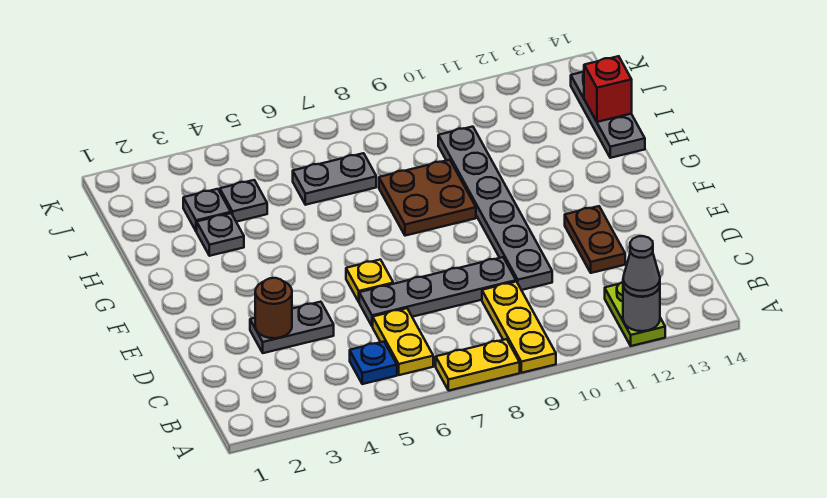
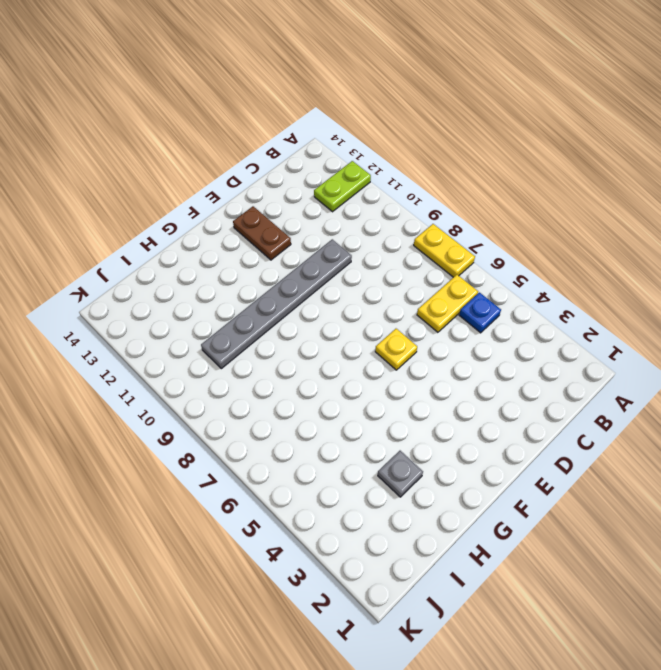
brown plate E12:E13 level 1 -> brown plate D12:E12 level 1
none -> yellow plate A9:C9 level 1
none -> grey plate D3:D4 level 1
none -> grey plate D6:D9 level 1

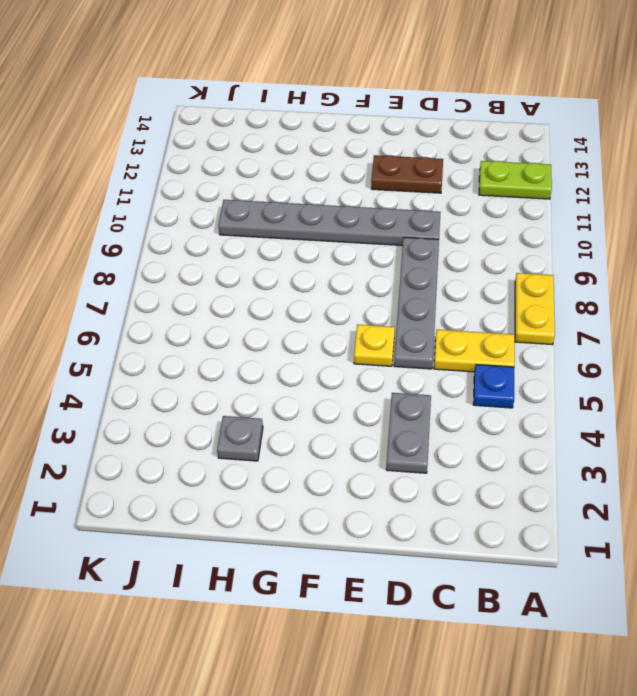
none -> yellow plate A9:C9 level 1
none -> brown plate G8:H9 level 1
none -> grey plate H14:J14 level 1

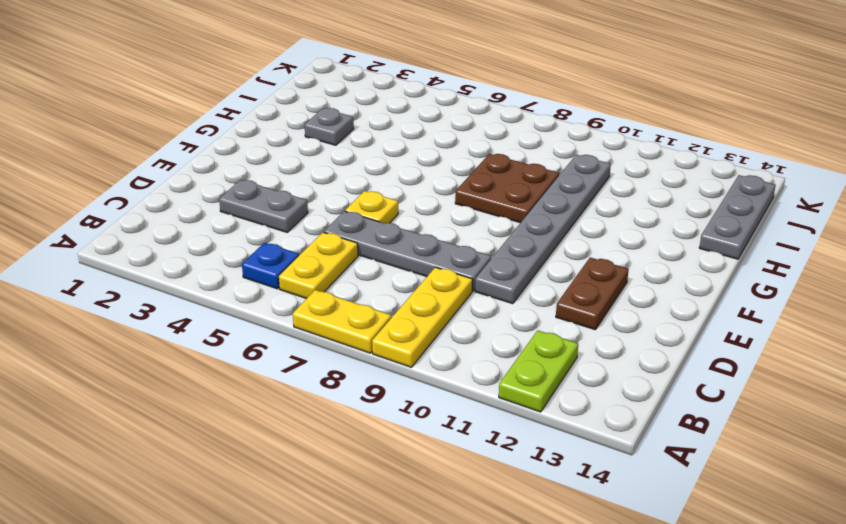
none -> grey plate I3 level 1
none -> grey plate I4 level 1
none -> grey plate I6:I7 level 1

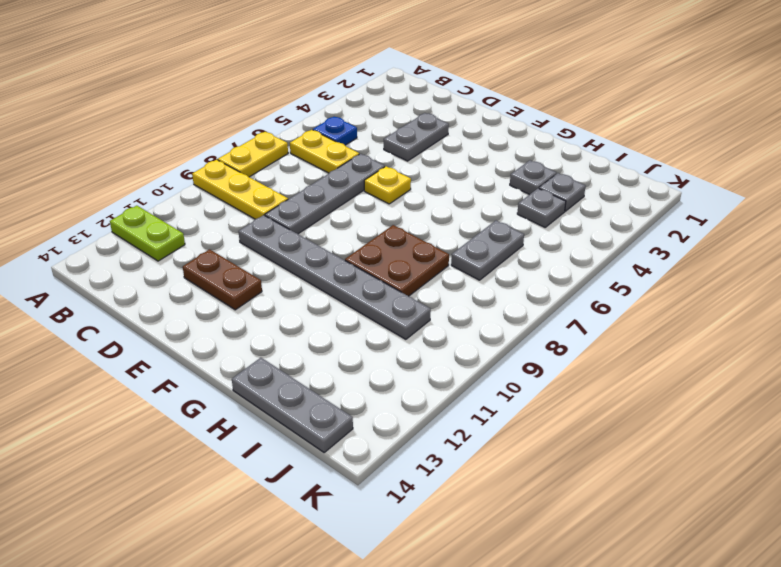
none -> grey round brick A12 level 2
none -> brown round brick D3 level 2
none -> red brick I14 level 2

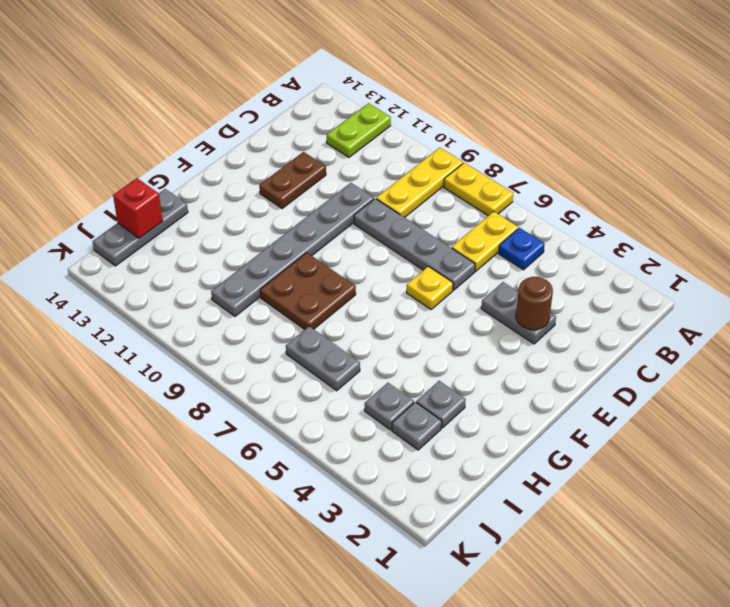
none -> grey round brick A12 level 2
none -> grey cone A12 level 3

